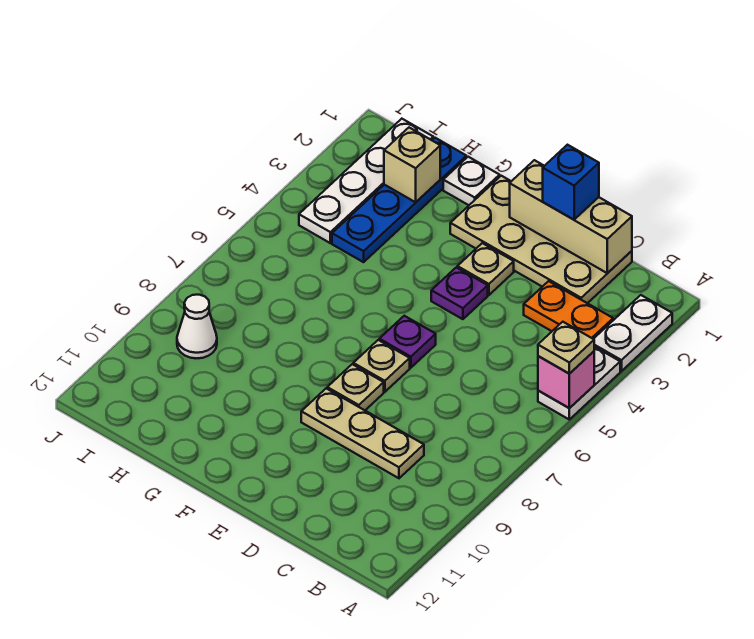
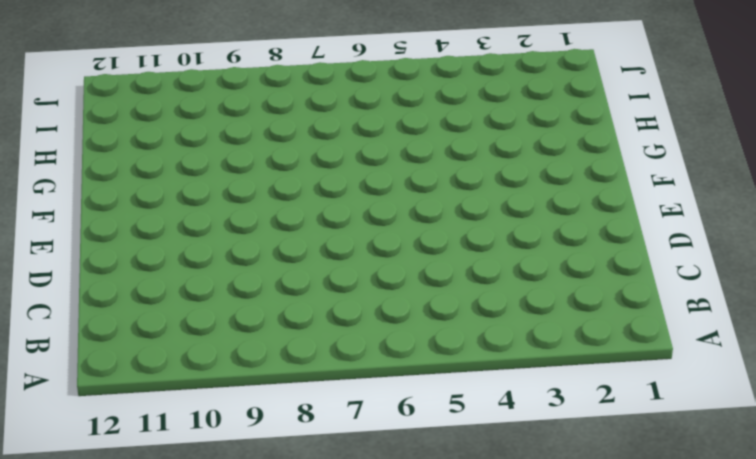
none -> white plate A2:A3 level 1
none -> white plate A4:A5 level 1
none -> orange plate B3:C3 level 1

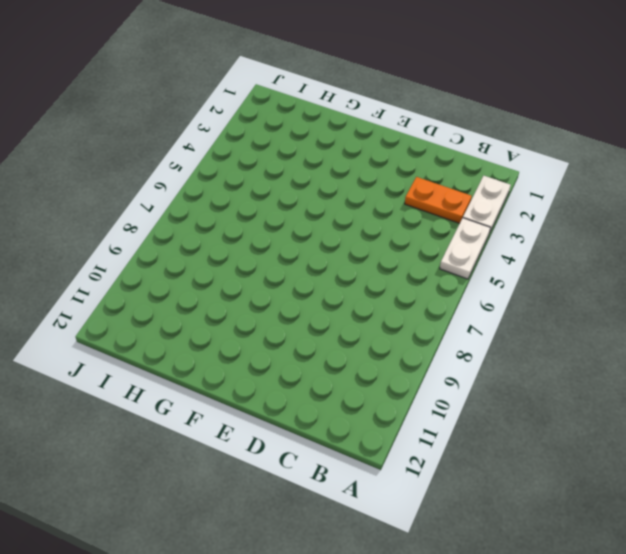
none -> tan plate C1:F2 level 1
none -> tan plate C9:E9 level 1
none -> tan plate E3 level 1

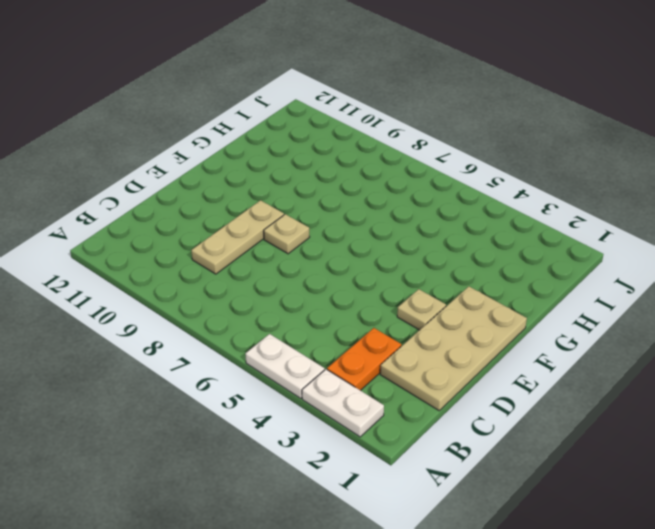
none -> purple plate E4 level 1
none -> purple plate E6 level 1
none -> tan plate E7 level 1

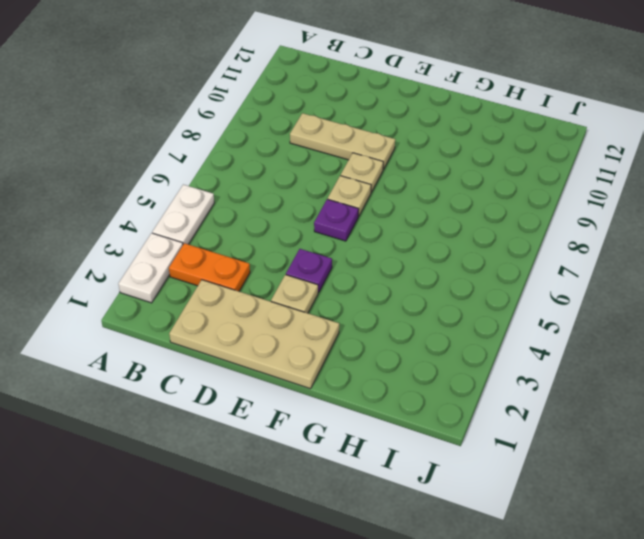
none -> white plate G1 level 1
none -> blue plate H1:H4 level 1
none -> white plate I1:I4 level 1

